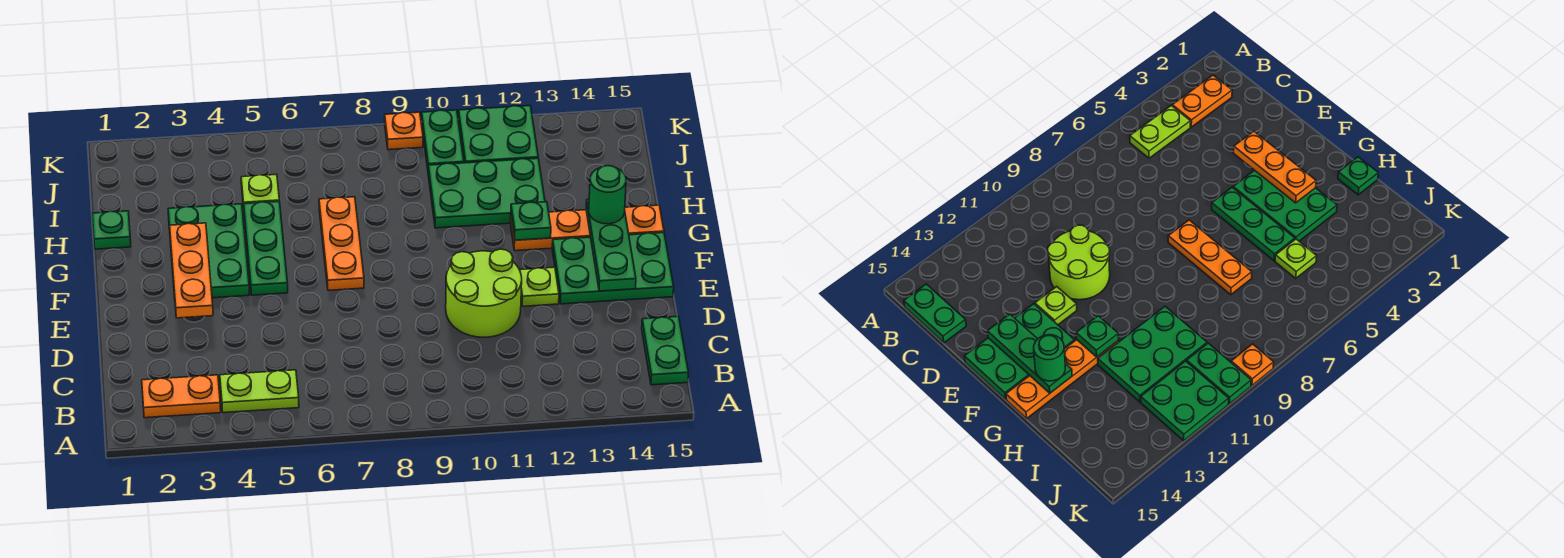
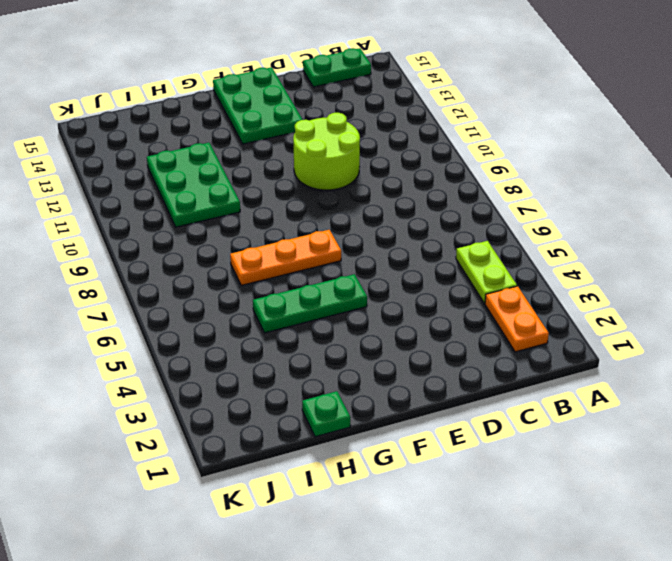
none -> lime plate E12 level 1
none -> green plate F3:H4 level 1
none -> orange plate G12:G15 level 1

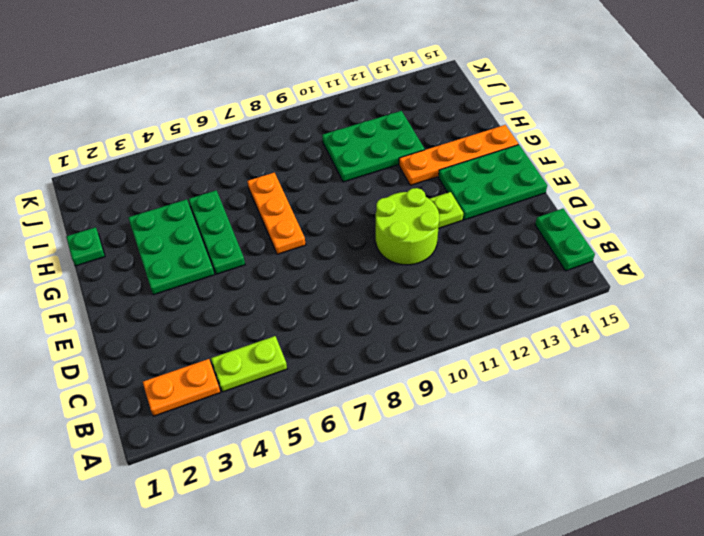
none -> lime plate I5 level 1
none -> green plate J10:K10 level 1
none -> green plate J11:K12 level 1

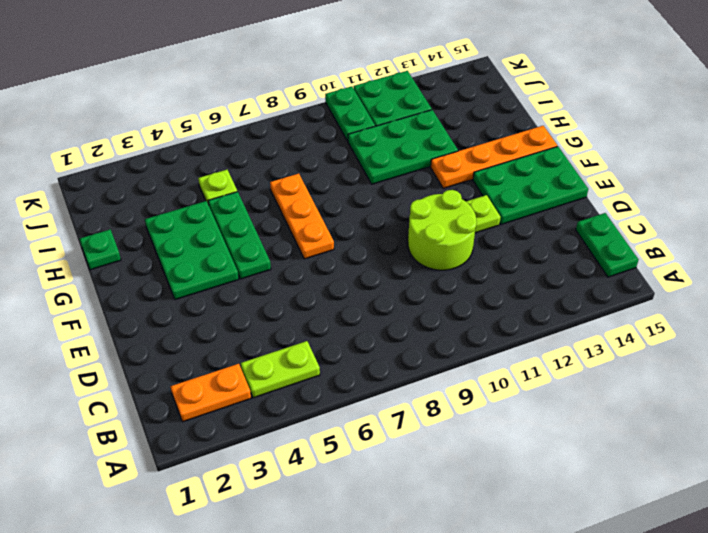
none -> orange plate K9 level 1
none -> orange plate E3:G3 level 2
none -> green plate E14:G14 level 2

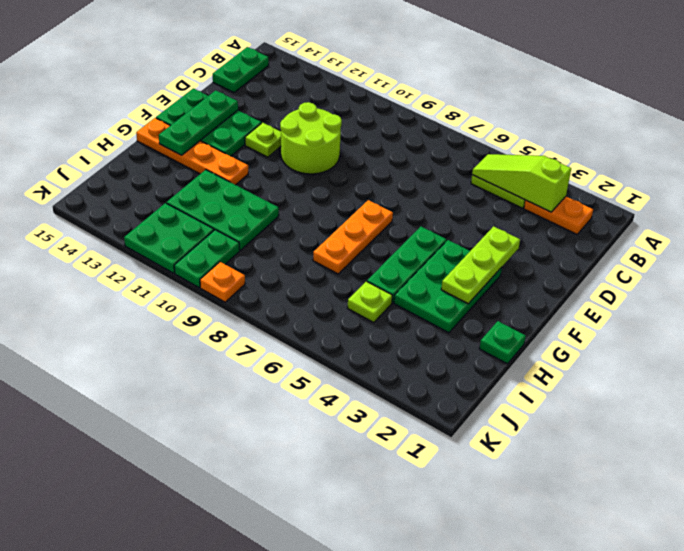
lime slope B3:B5 level 2 top 3 -> none
lime plate E3:G3 level 2 -> orange plate E3:G3 level 2
none -> green plate G12 level 2
none -> green round brick G14 level 3

